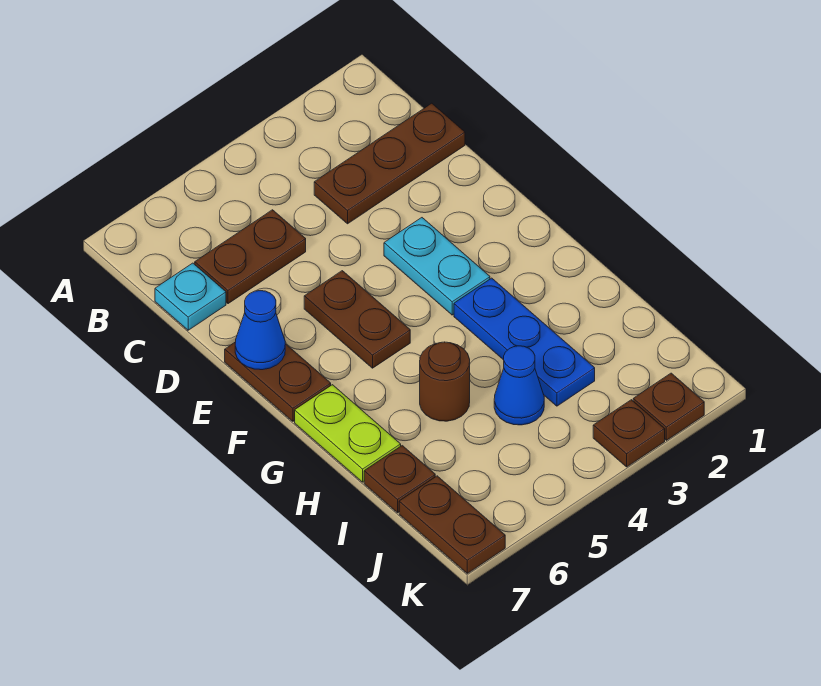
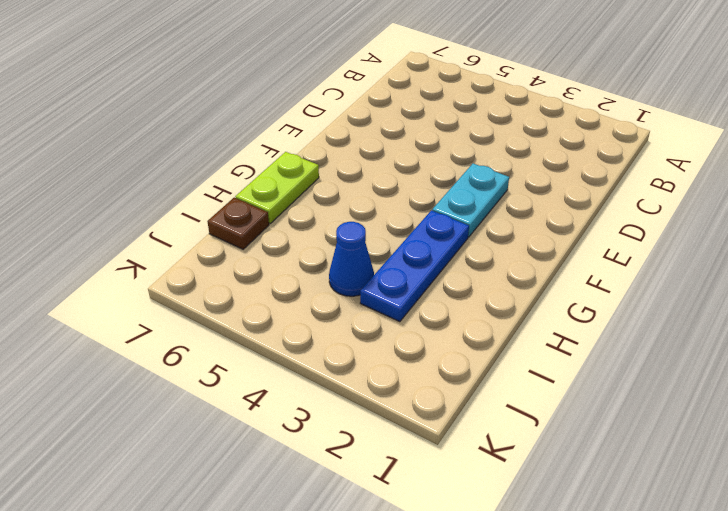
none -> brown plate C1:C3 level 1
none -> brown plate C5:C6 level 1
none -> cyan plate C7 level 1

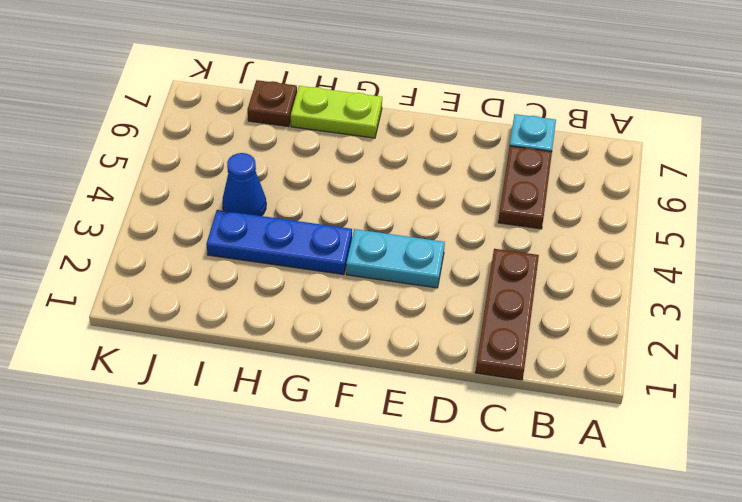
none -> brown plate E5:F5 level 1
none -> brown plate E7:F7 level 1
none -> brown round brick H5 level 1

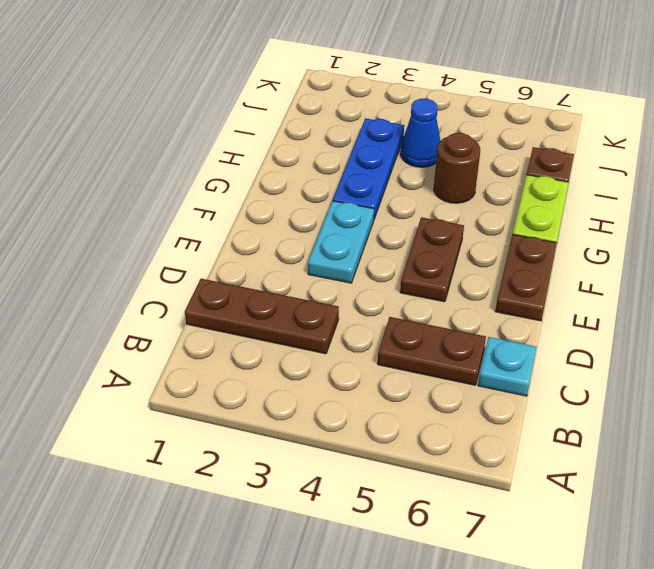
none -> brown plate J7:K7 level 1
none -> brown plate K2 level 1
none -> brown plate K3 level 1

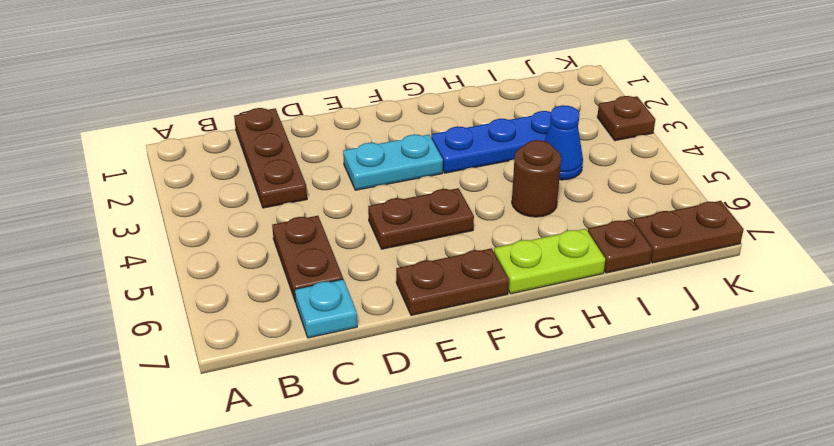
none -> brown plate K2 level 1
none -> blue cone E7 level 2

